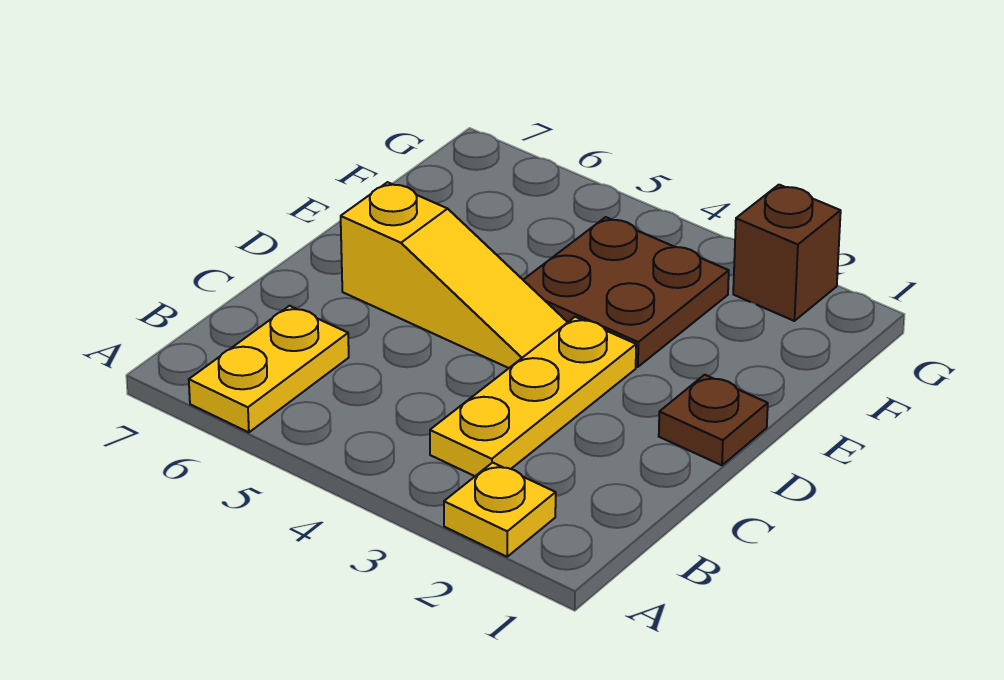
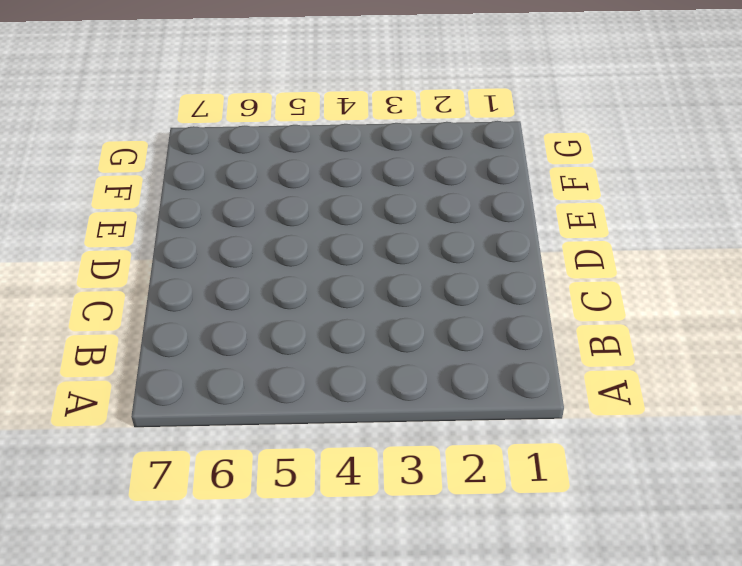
none -> yellow plate A2 level 1
none -> yellow plate A6:B6 level 1

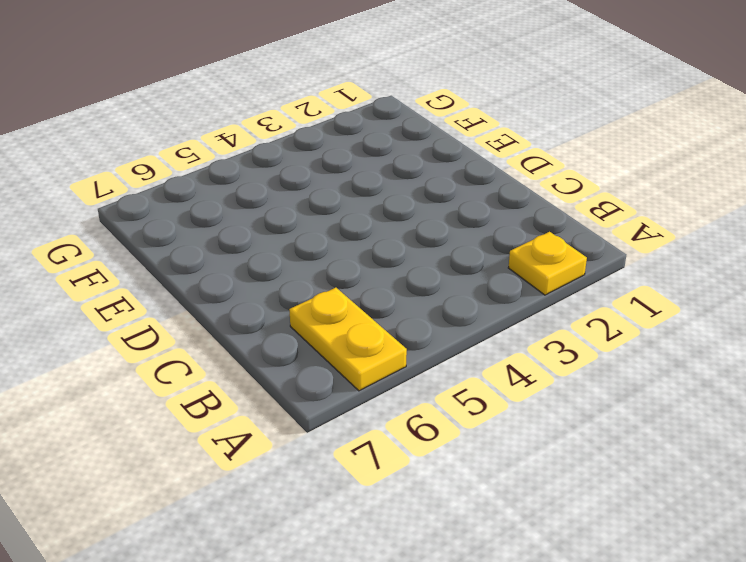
none -> yellow plate B3:D3 level 1
none -> brown plate D1 level 1

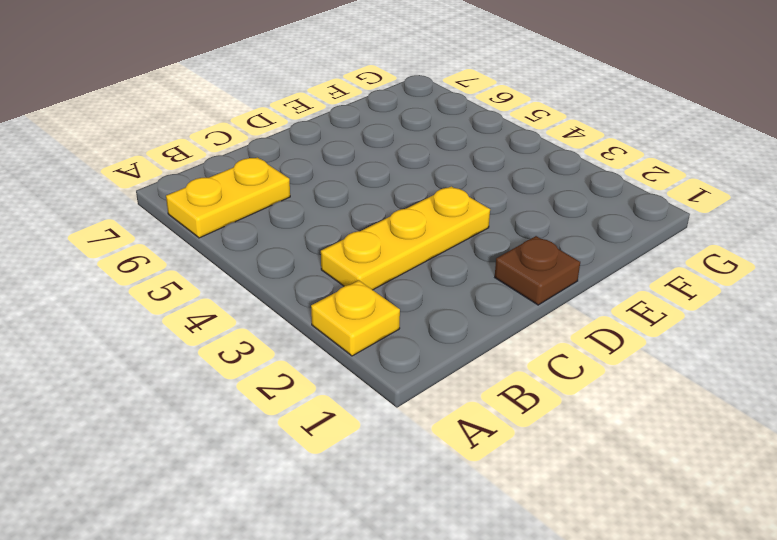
none -> yellow slope D4:D6 level 1 top 6
none -> brown plate E3:F4 level 1

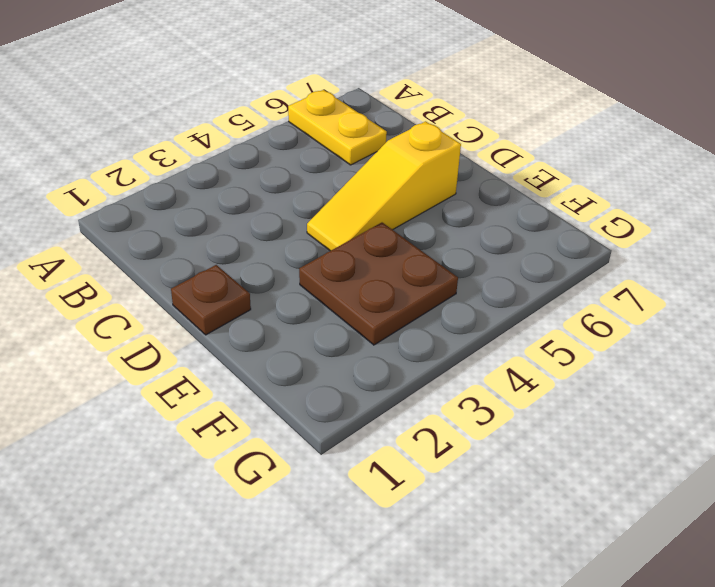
none -> yellow plate A2 level 1
none -> yellow plate B3:D3 level 1

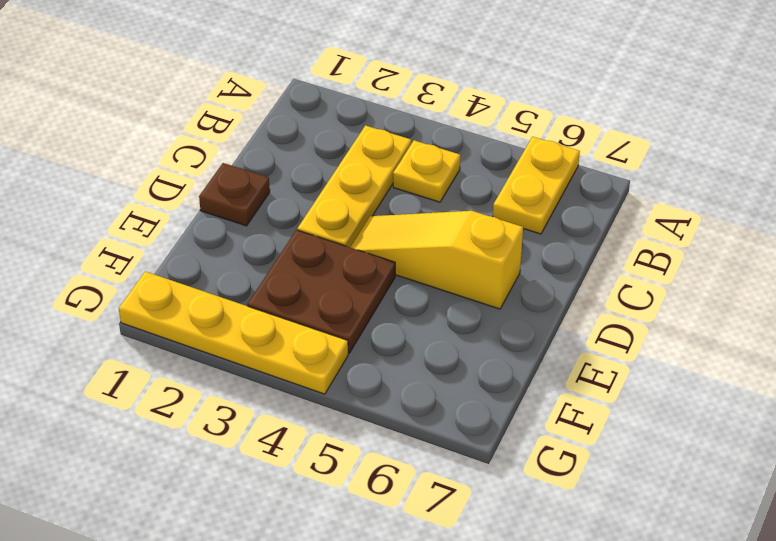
yellow plate B4 level 1 -> yellow plate A2 level 1
yellow plate G1:G4 level 1 -> brown brick G2 level 1

